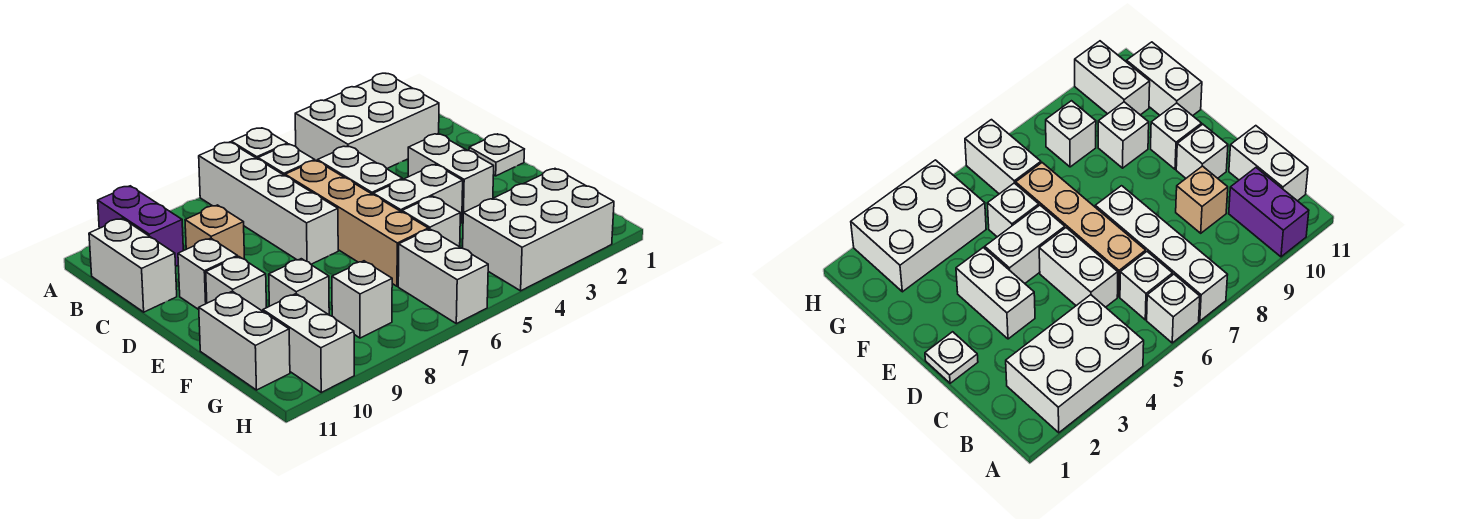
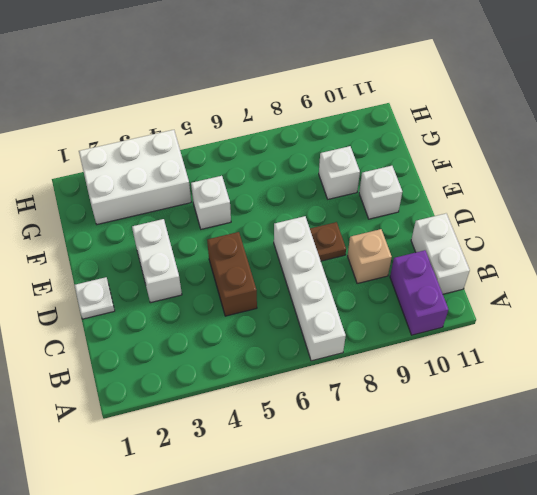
brown brick C5:D5 level 1 -> white brick C5:D5 level 1
brown plate D8 level 1 -> none
none -> white brick A2:B4 level 1
none -> white brick A6 level 1
none -> white brick B6 level 1

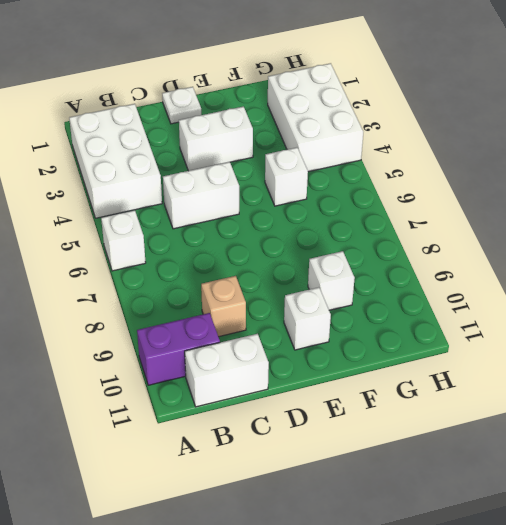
none -> white brick A7:D7 level 1
none -> white brick B6 level 1
none -> tan brick C6:F6 level 1

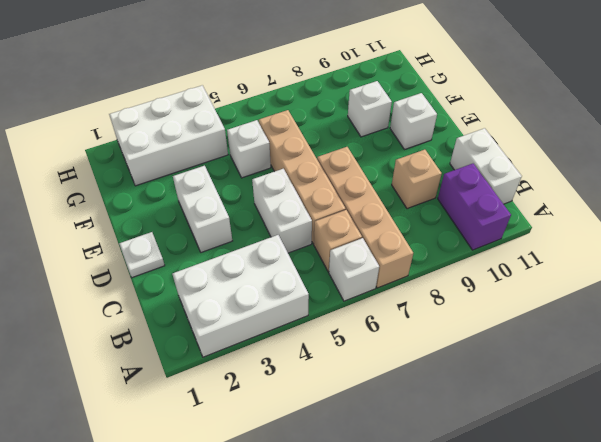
tan brick A7:D7 level 1 -> white brick A7:D7 level 1
tan brick B6 level 1 -> white brick B6 level 1
none -> white brick D10 level 1
none -> white brick E4:E5 level 1
none -> white brick F11:G11 level 1

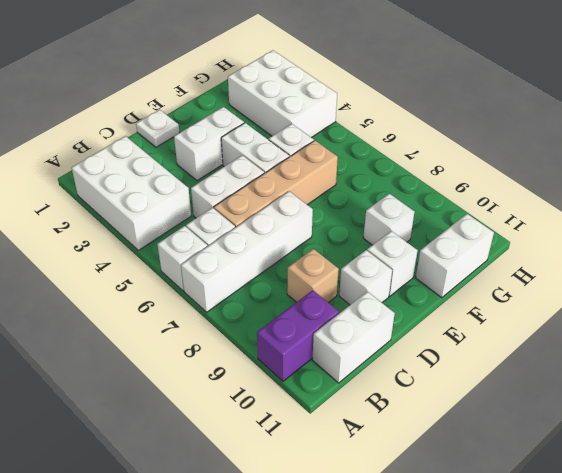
none -> white brick G6:H6 level 1
none -> white brick G8 level 1
none -> white brick G10:H10 level 1

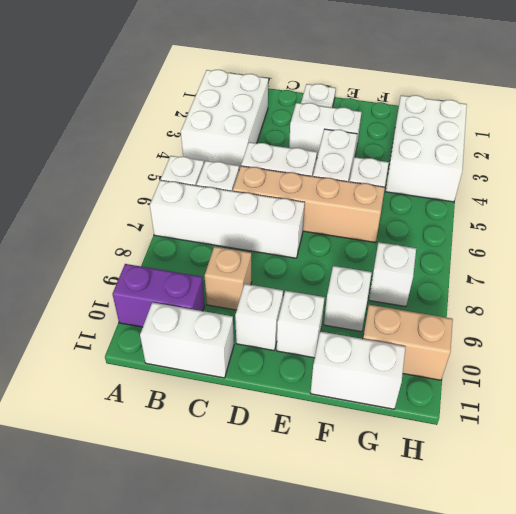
tan brick G10:H10 level 1 -> white brick G10:H10 level 1
none -> white brick G6:H6 level 1

